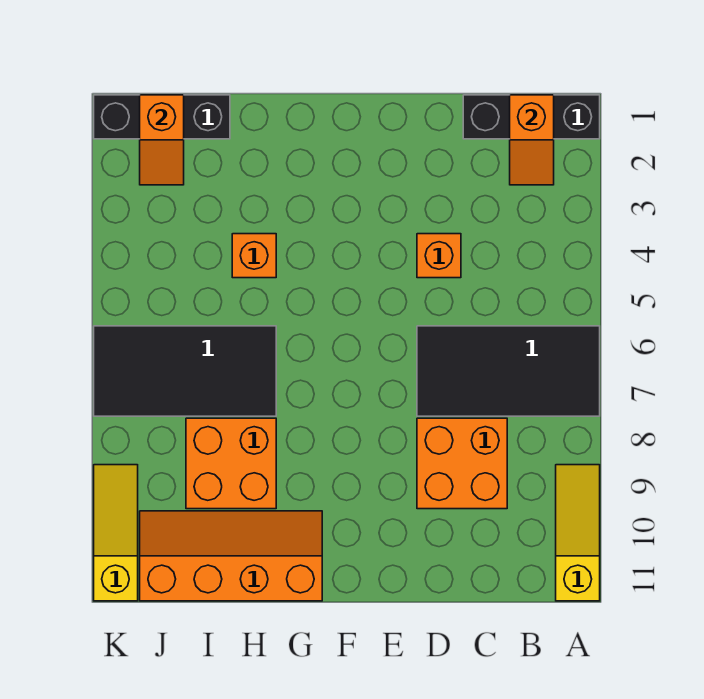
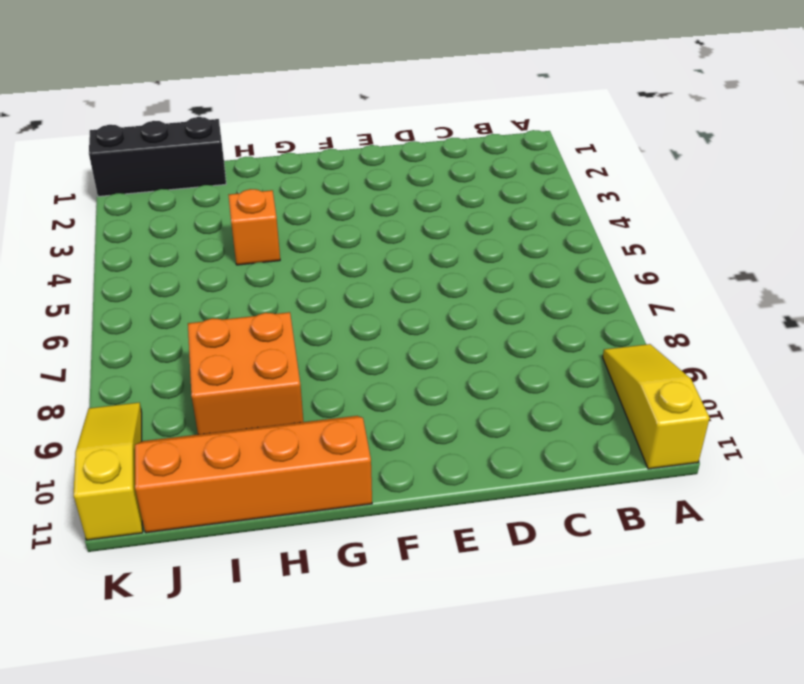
none -> black brick A1:C1 level 1
none -> black tile A6:D7 level 1
none -> orange brick C8:D9 level 1

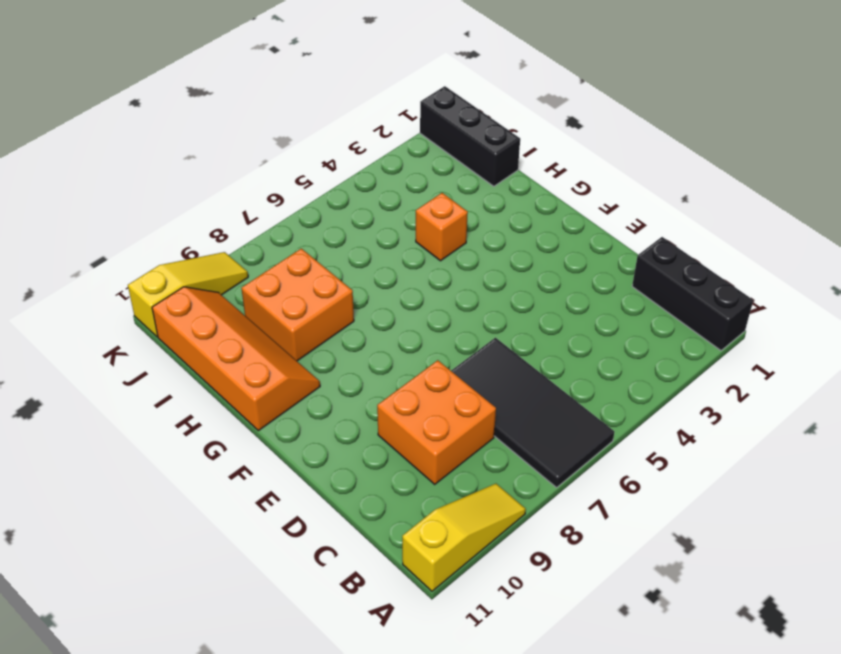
none -> orange brick D4 level 1
none -> black tile H6:K7 level 1
none -> orange slope B1:B2 level 2 top 1

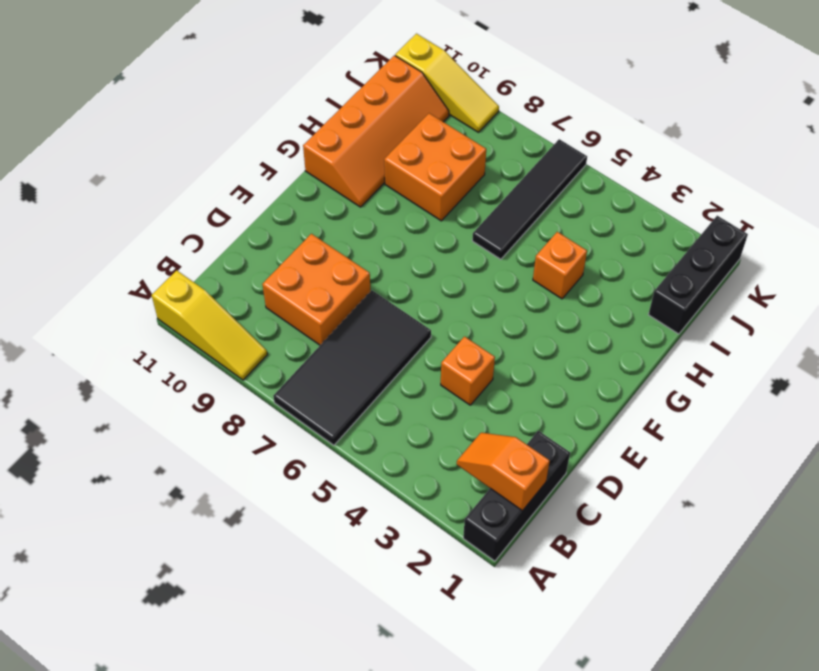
black tile H6:K6 level 1 -> black tile H6:K7 level 1
none -> orange slope J1:J2 level 2 top 1

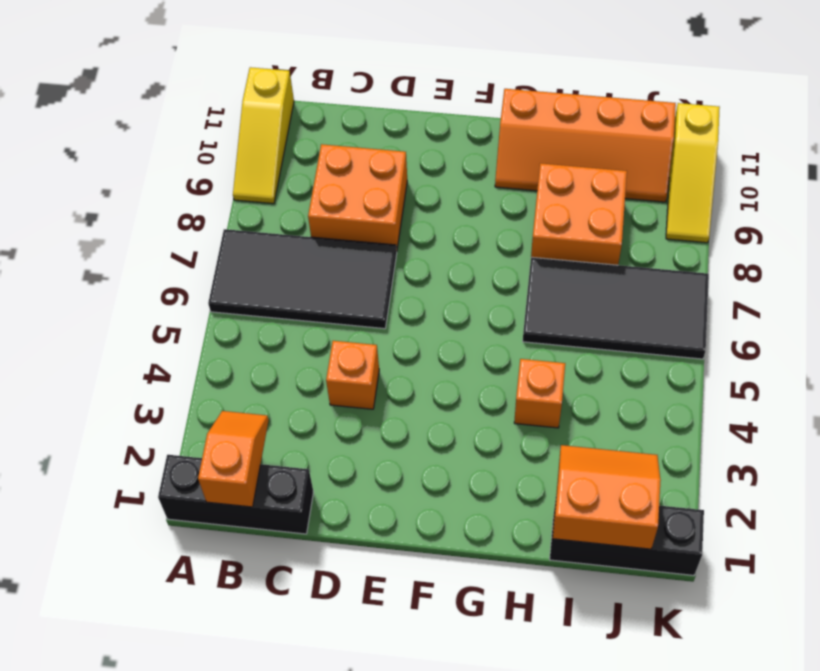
orange slope I1:J2 level 2 top 1 -> orange slope J1:J2 level 2 top 1

